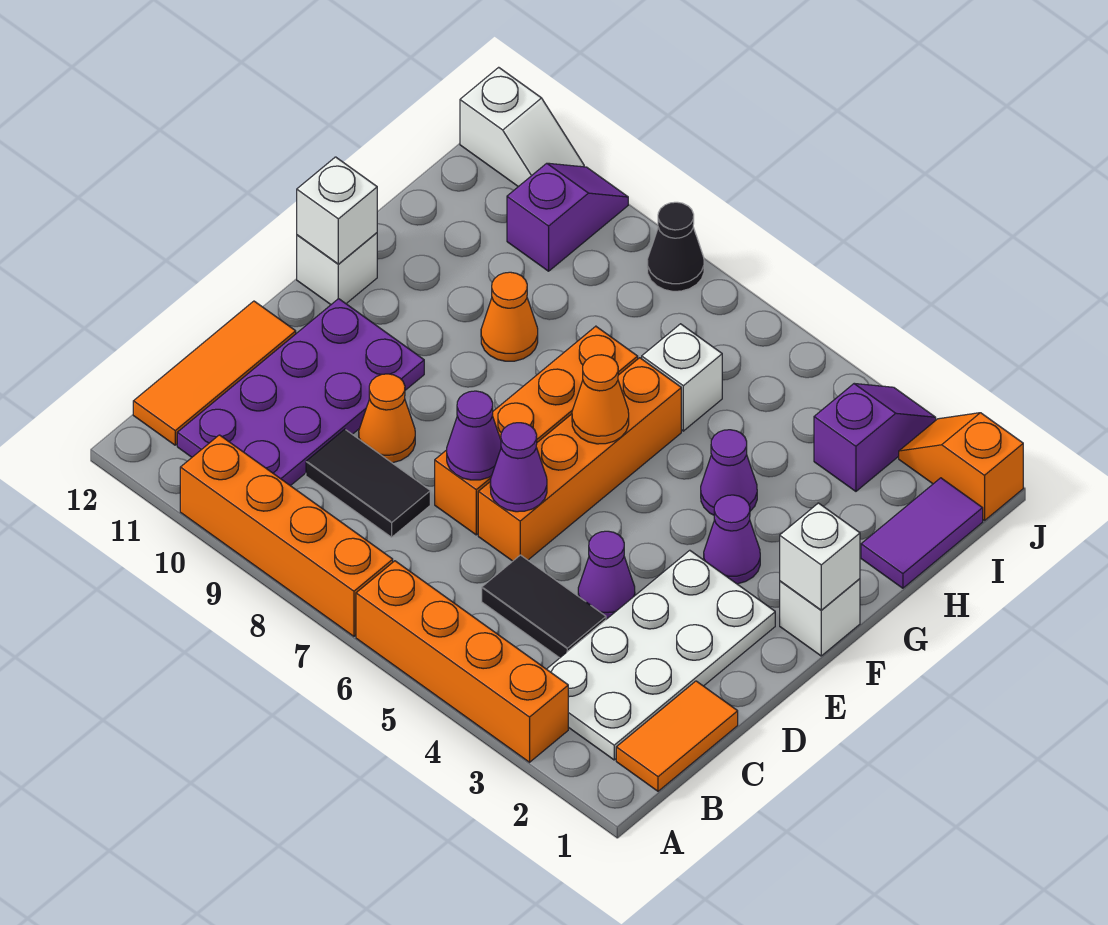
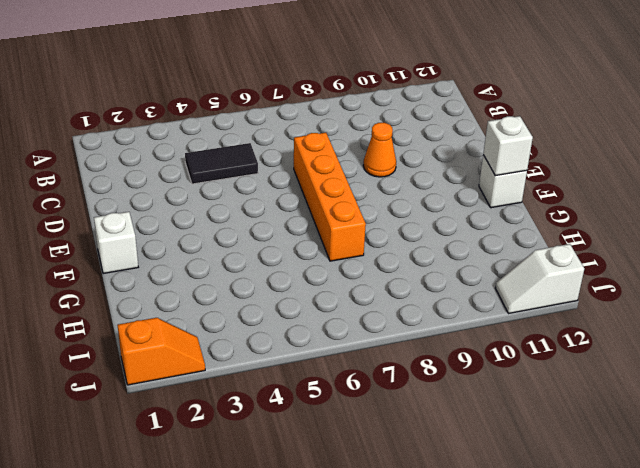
none -> orange brick A3:A6 level 1
none -> orange brick A7:A10 level 1
none -> orange tile B1:C1 level 1

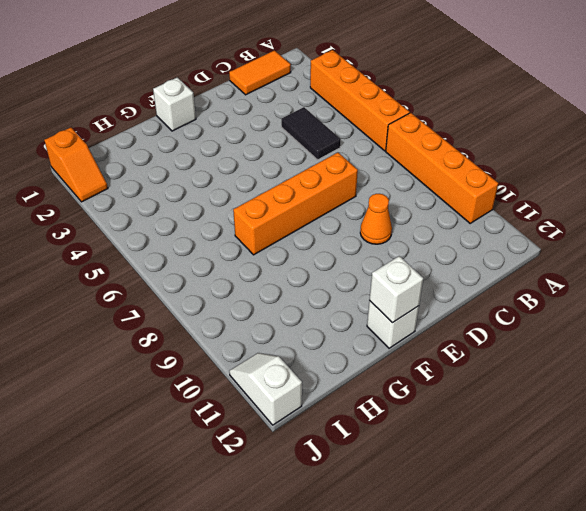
none -> white plate B2:E3 level 1
none -> purple plate B10:E11 level 1
none -> orange tile B12:D12 level 1

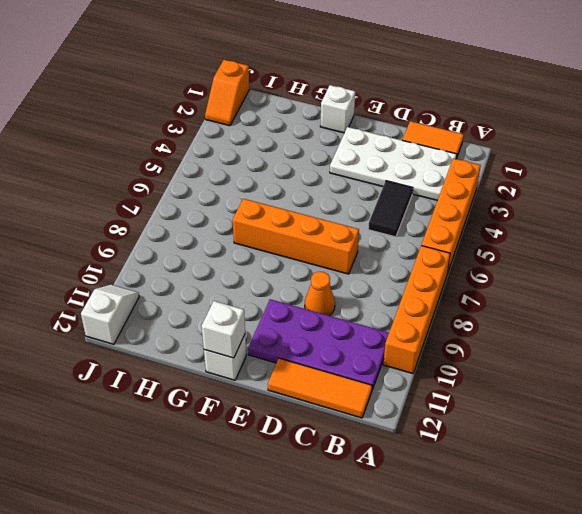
none -> black tile C8:C9 level 1
none -> purple cone D4 level 1
none -> orange brick D6:G6 level 1

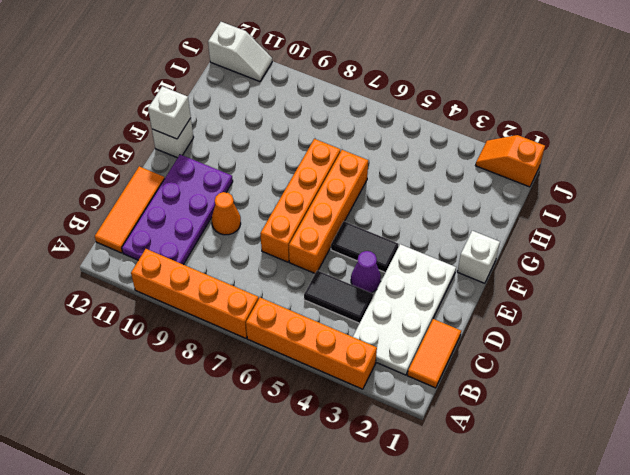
black tile E4:E5 level 1 -> black tile C8:C9 level 1
none -> purple cone F3 level 1
none -> purple cone G4 level 1
none -> orange cone G9 level 1

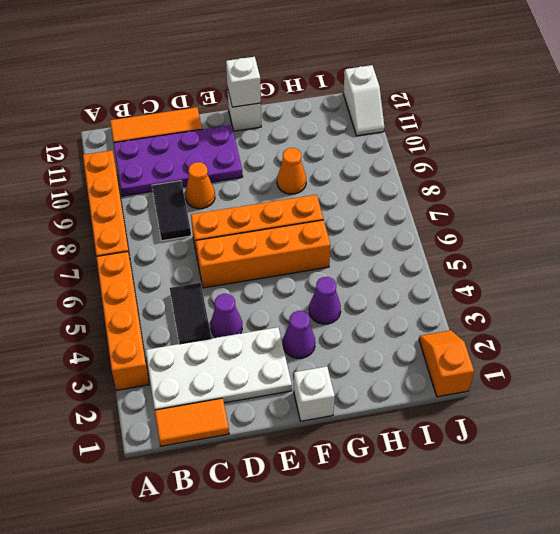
none -> purple tile H1:I1 level 1
none -> white brick H6 level 1
none -> purple slope I3:J3 level 1 top I

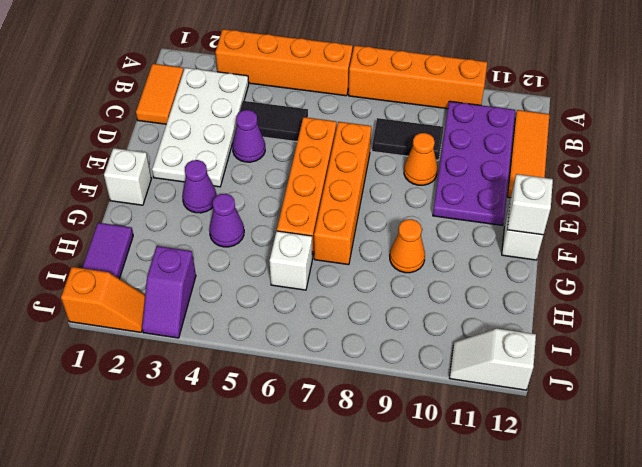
none -> purple slope I10:J10 level 1 top I
none -> black cone J8 level 1
none -> purple cone D6 level 2

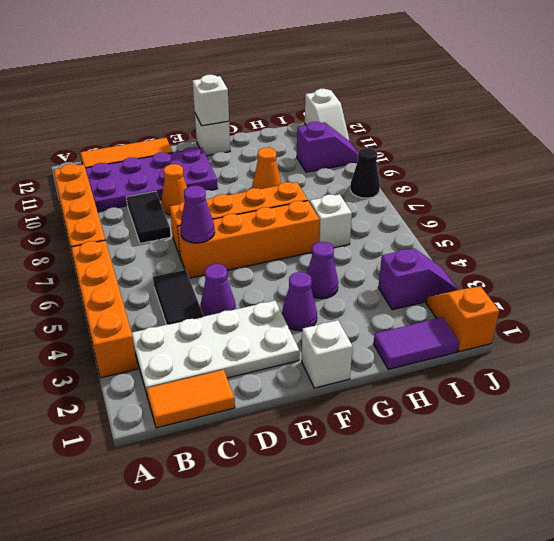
none -> purple cone D7 level 2
none -> white brick F1 level 2
none -> orange cone F6 level 2

